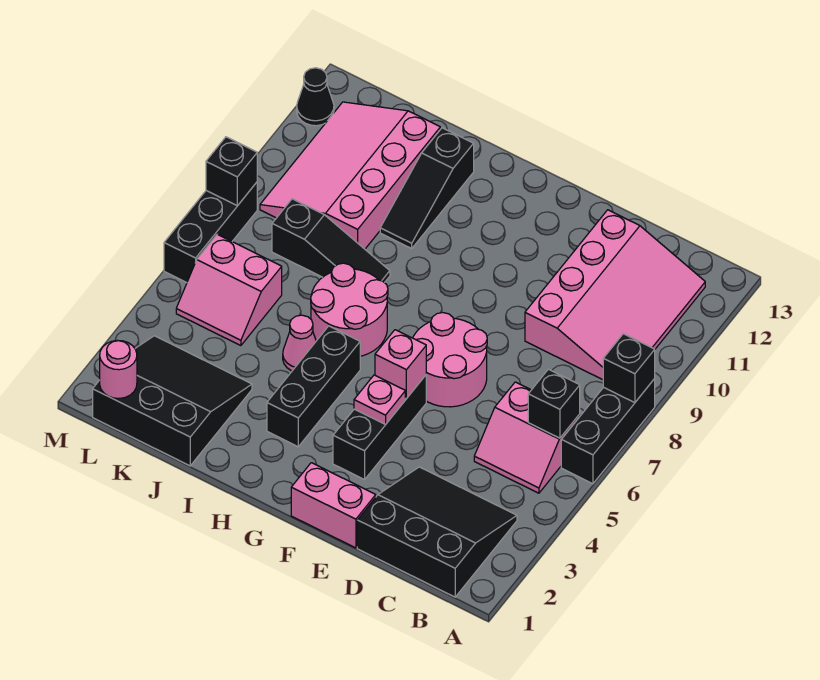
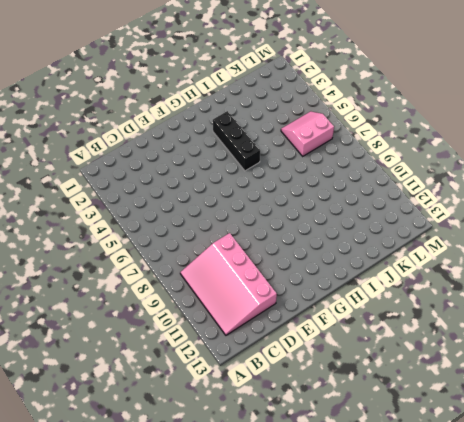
none -> black brick A6:A8 level 1
none -> black slope B1:D3 level 1 top 1
none -> pink slope B5:C6 level 1 top 6

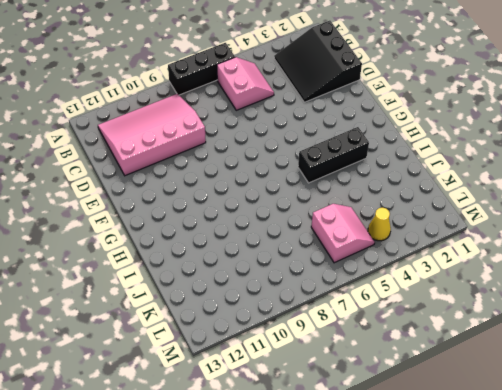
yellow cone L4 level 1 -> none
none -> pink brick E1:F1 level 1
none -> pink round brick E6:F7 level 1
none -> black brick F3:F5 level 1

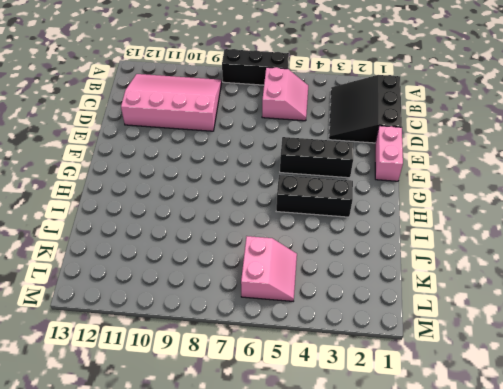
none -> pink round brick E6:F7 level 1
none -> pink round brick H6:I7 level 1
none -> pink cone I5 level 1

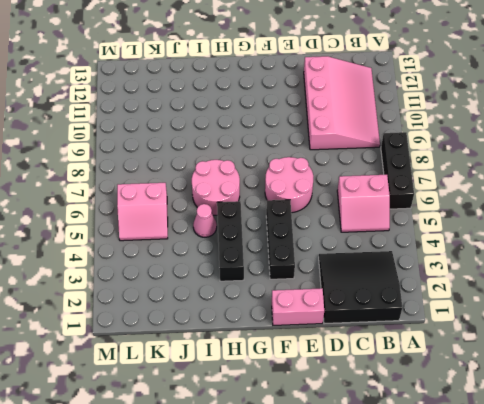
none -> black slope I8:K8 level 1 top K
none -> black slope I10:I12 level 1 top 12
none -> black slope J1:L3 level 1 top 1

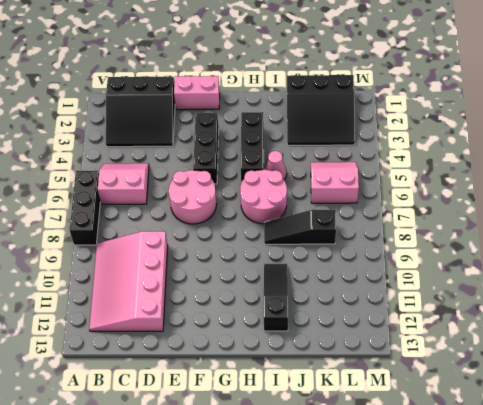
none -> pink slope J9:L12 level 1 top J
none -> black brick M6:M8 level 1
none -> black cone M12 level 1

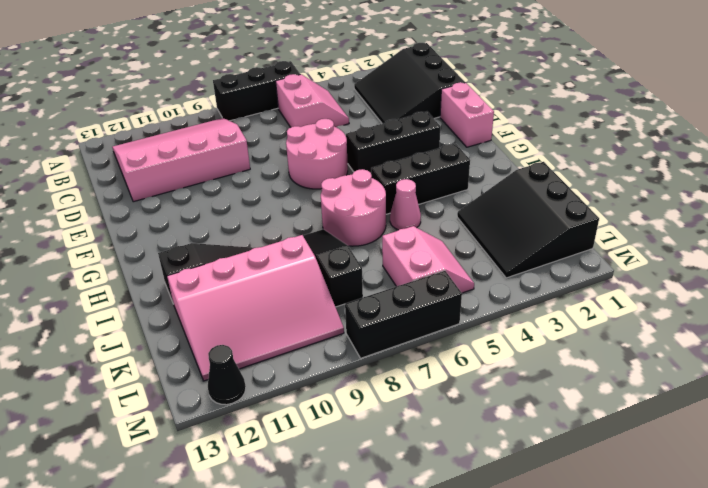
none -> black brick A8 level 2
none -> black brick B6 level 2
none -> pink plate F4 level 2

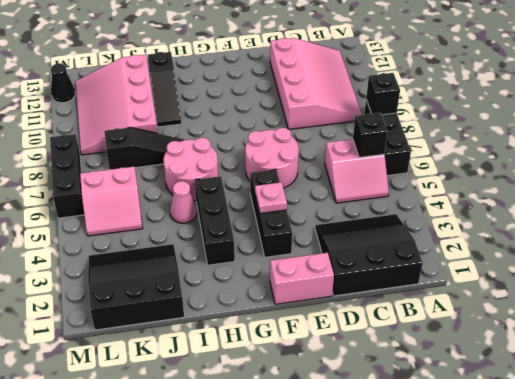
none -> pink brick F5 level 2
none -> pink round brick L1 level 2
none -> black brick M8 level 2

